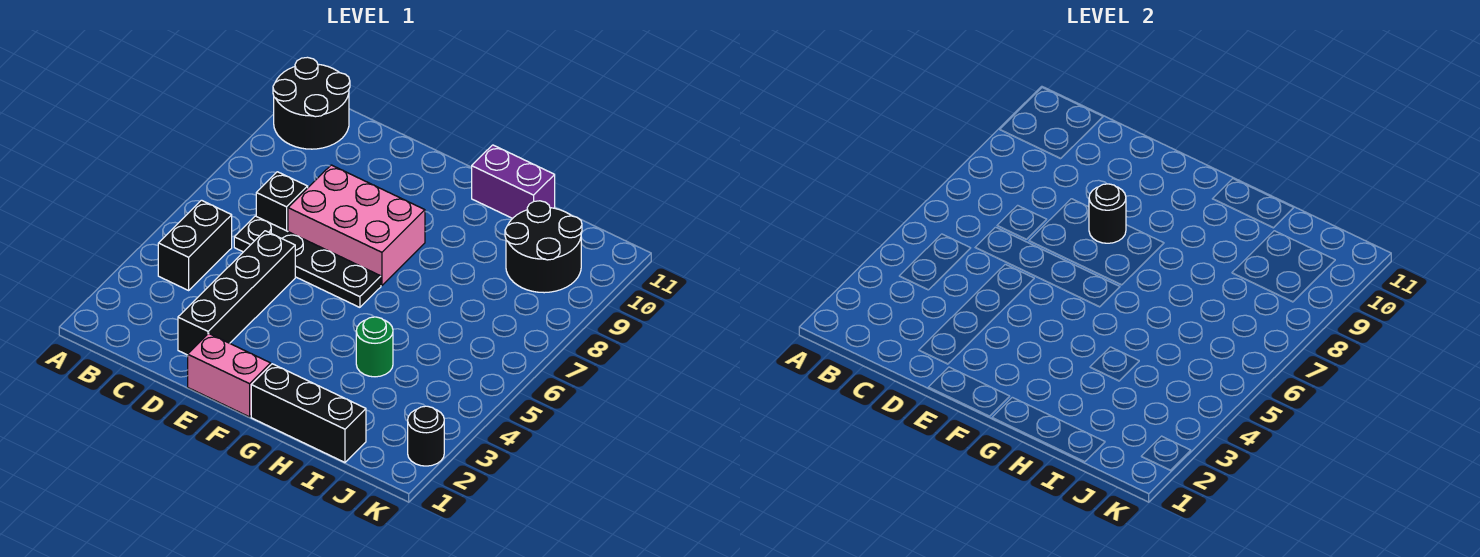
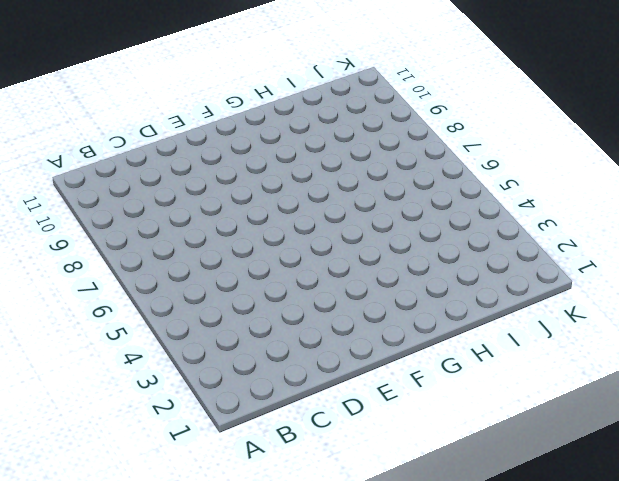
none -> black round brick A10:B11 level 1
none -> black brick B4:B5 level 1
none -> black plate C6:F6 level 1

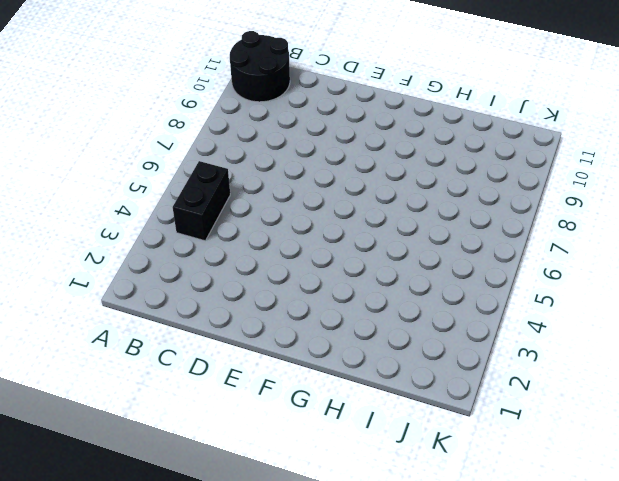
none -> black plate C6:F6 level 1
none -> black brick C7 level 1
none -> black brick D2:D5 level 1

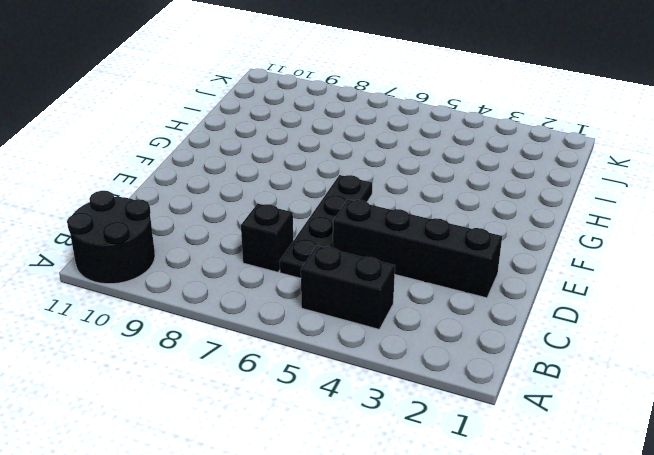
none -> pink brick D7:F8 level 1
none -> pink brick E1:F1 level 1
none -> black brick G1:I1 level 1

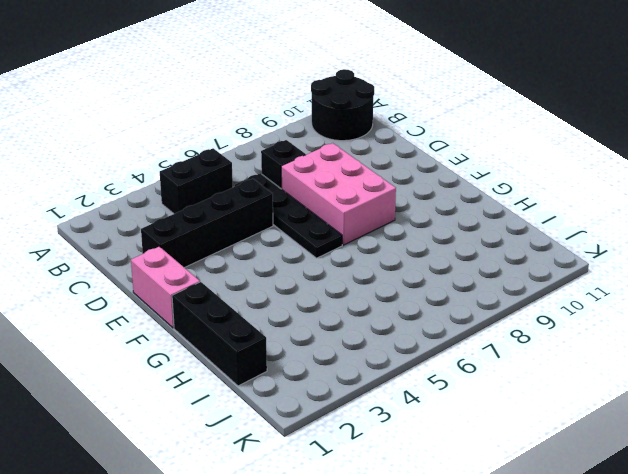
none -> purple brick G11:H11 level 1
none -> green round brick H4 level 1
none -> black round brick I9:J10 level 1

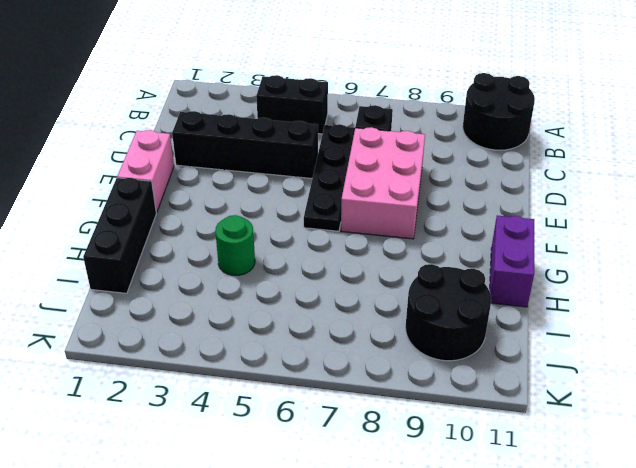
none -> black round brick K2 level 1
none -> black round brick E8 level 2

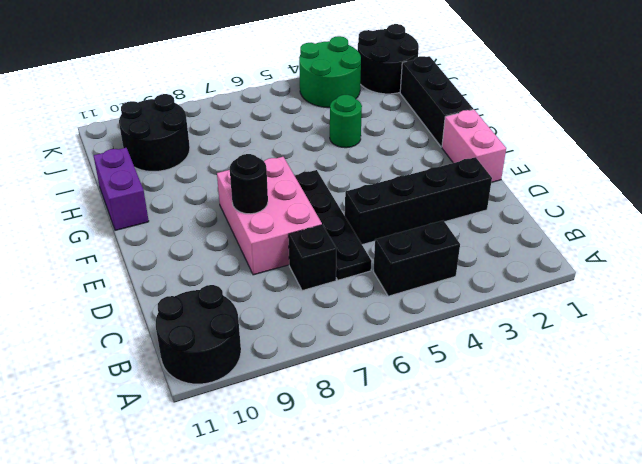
black round brick J1:K2 level 1 -> black round brick K2 level 1
green round brick J3:K4 level 1 -> none

